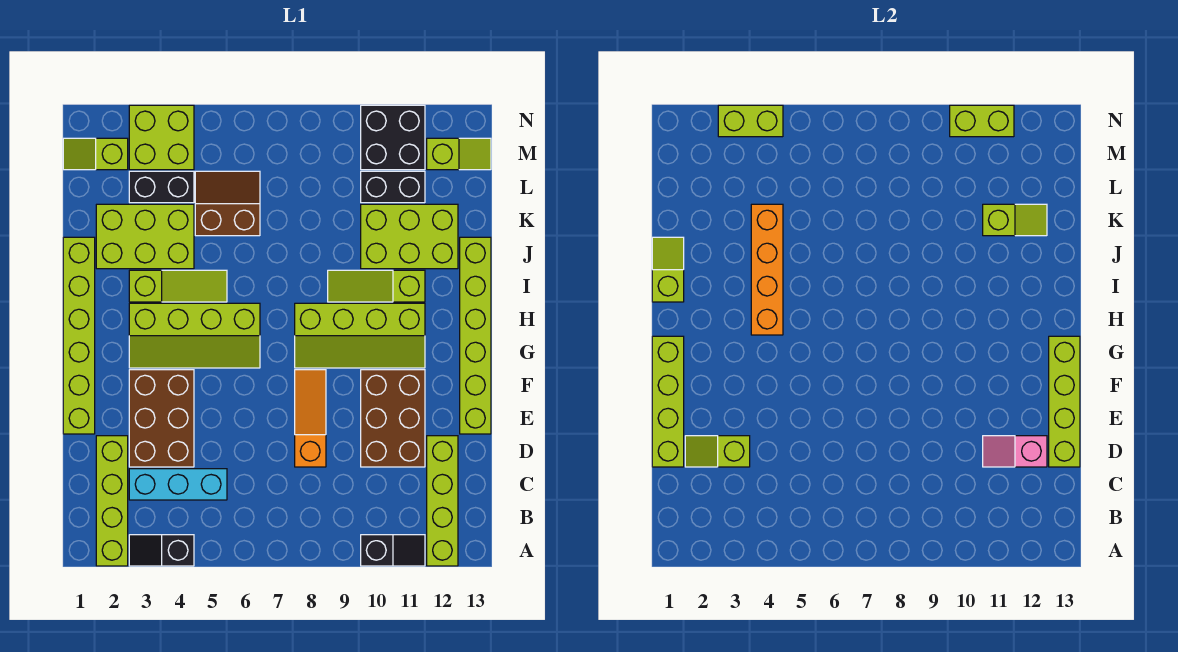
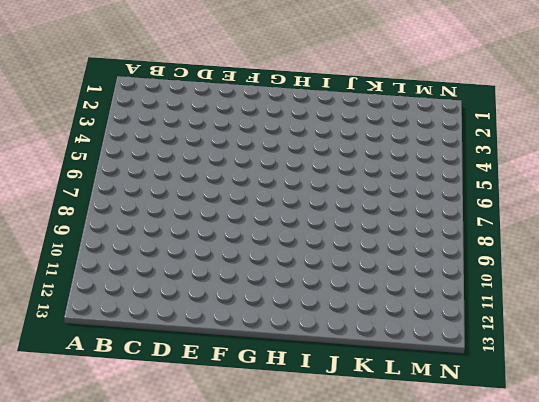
none -> lime brick A2:D2 level 1
none -> black slope A3:A4 level 1 top 4
none -> black slope A10:A11 level 1 top 10
none -> lime brick A12:D12 level 1

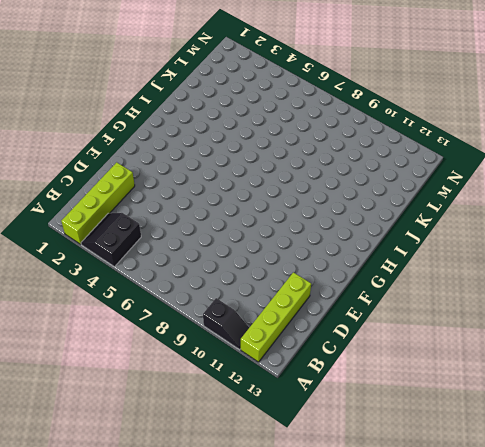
black slope A3:B4 level 1 top 4 -> black slope A3:A4 level 1 top 4
none -> cyan brick C3:C5 level 1
none -> brown brick D3:F4 level 1
none -> orange slope D8:F8 level 1 top D
none -> brown brick D10:F11 level 1

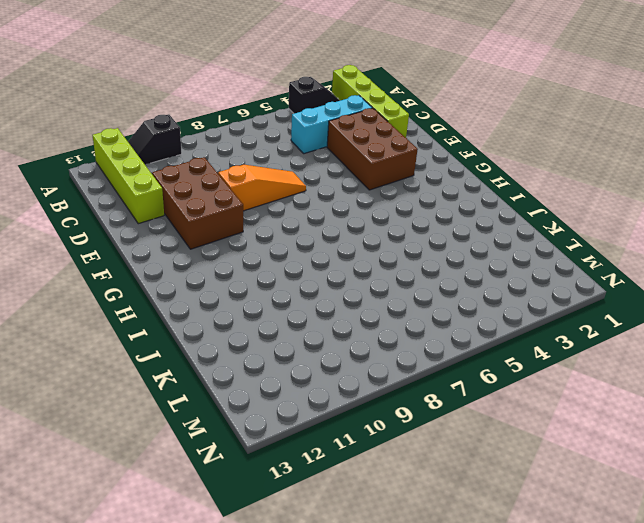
orange slope E7:E9 level 1 top 9 -> orange slope D8:F8 level 1 top D
none -> lime brick E1:J1 level 1
none -> lime brick E13:J13 level 1
none -> lime slope G3:H6 level 1 top H
none -> lime slope G8:H11 level 1 top H

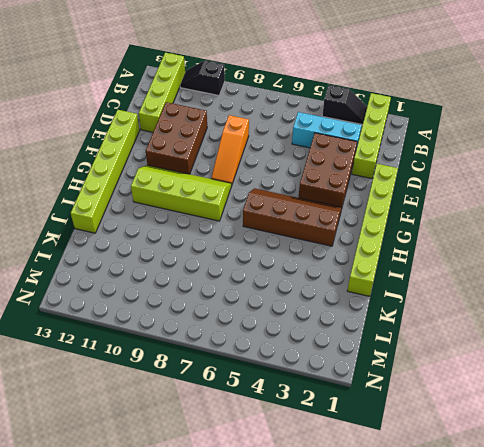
brown slope G3:H6 level 1 top H -> lime slope G3:H6 level 1 top H
none -> lime slope I3:I5 level 1 top 3
none -> lime slope I9:I11 level 1 top 11
none -> lime brick J2:K4 level 1
none -> lime brick J10:K12 level 1

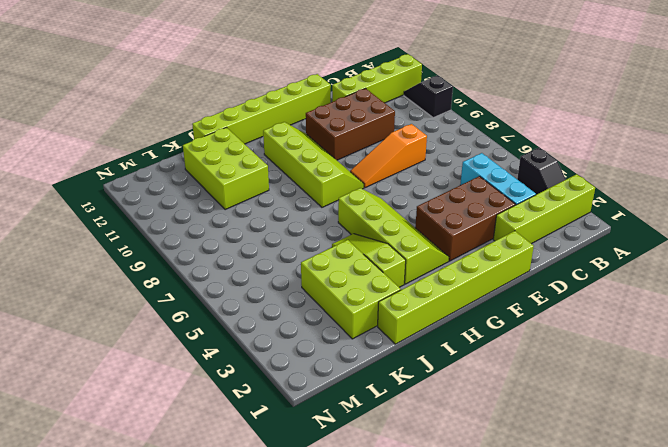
none -> lime slope I9:I11 level 1 top 11
none -> brown slope K5:L6 level 1 top K
none -> black brick L3:L4 level 1
none -> black brick L10:L11 level 1

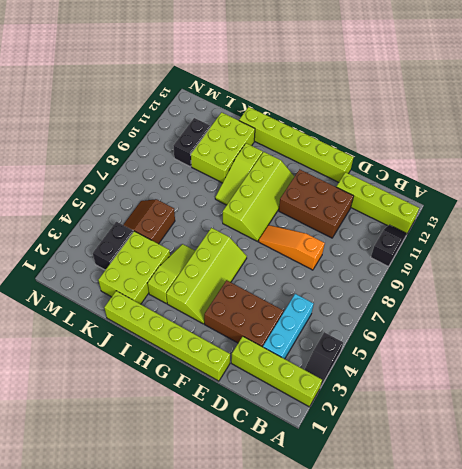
none -> lime slope M1:M2 level 1 top 2
none -> lime brick M3:N4 level 1
none -> black brick M10:N11 level 1
none -> lime slope M12:M13 level 1 top 12

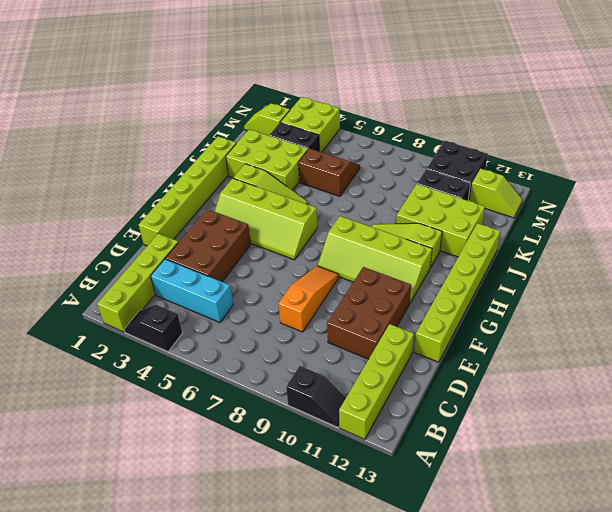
none -> lime brick D1:G1 level 2
none -> lime slope D2:D3 level 2 top 3
none -> pink slope D11:D12 level 2 top 12
none -> lime brick D13:G13 level 2

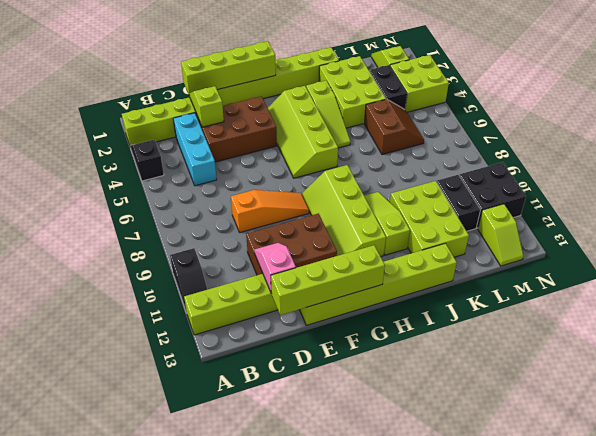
none -> orange brick H4:K4 level 2
none -> lime slope I1:J1 level 2 top I
none -> lime slope K11:K12 level 2 top 11
none -> lime brick N3:N4 level 2

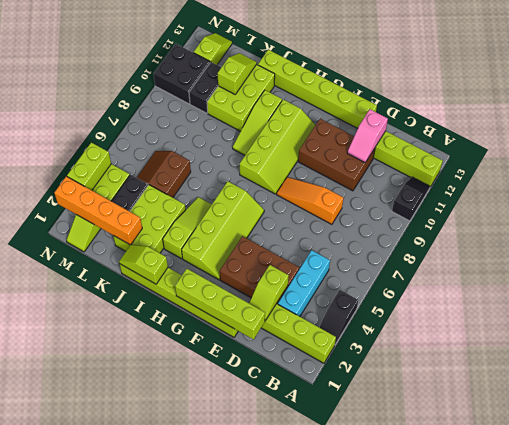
orange brick K2:N2 level 2 -> orange brick H4:K4 level 2
none -> lime brick D13:G13 level 2
none -> lime brick N10:N11 level 2

